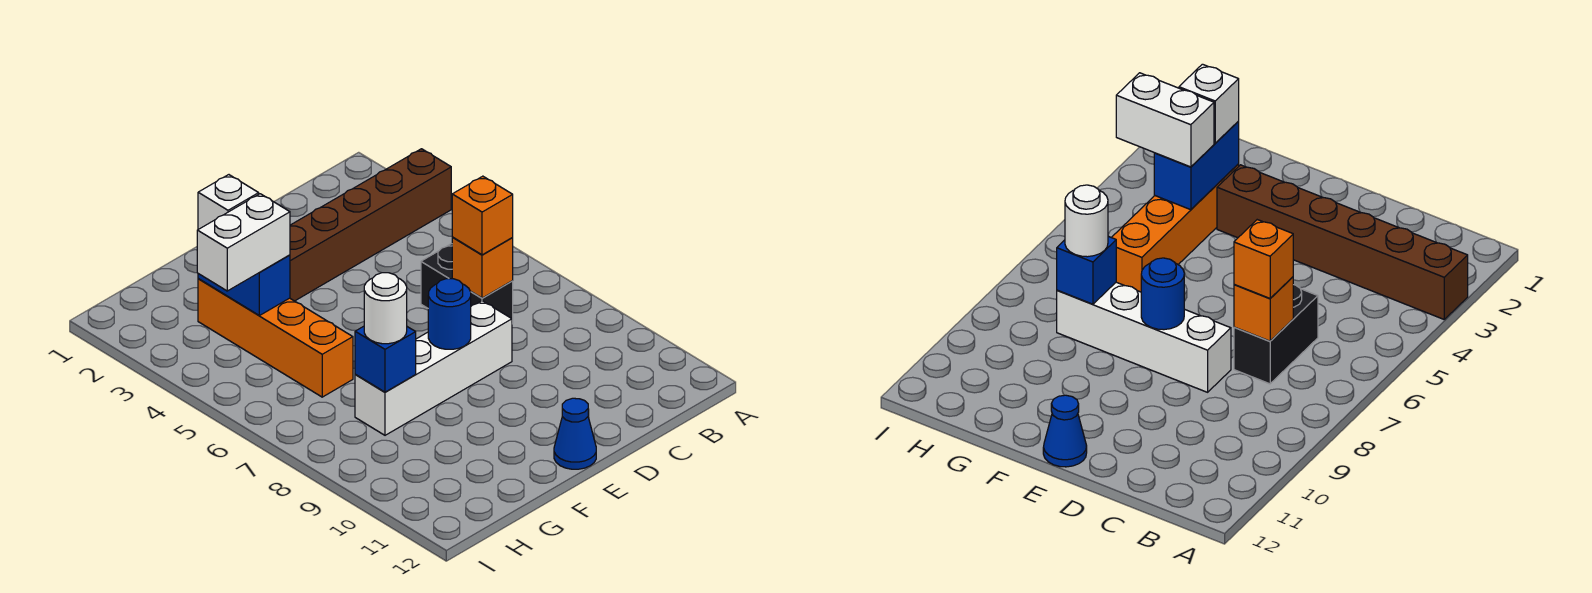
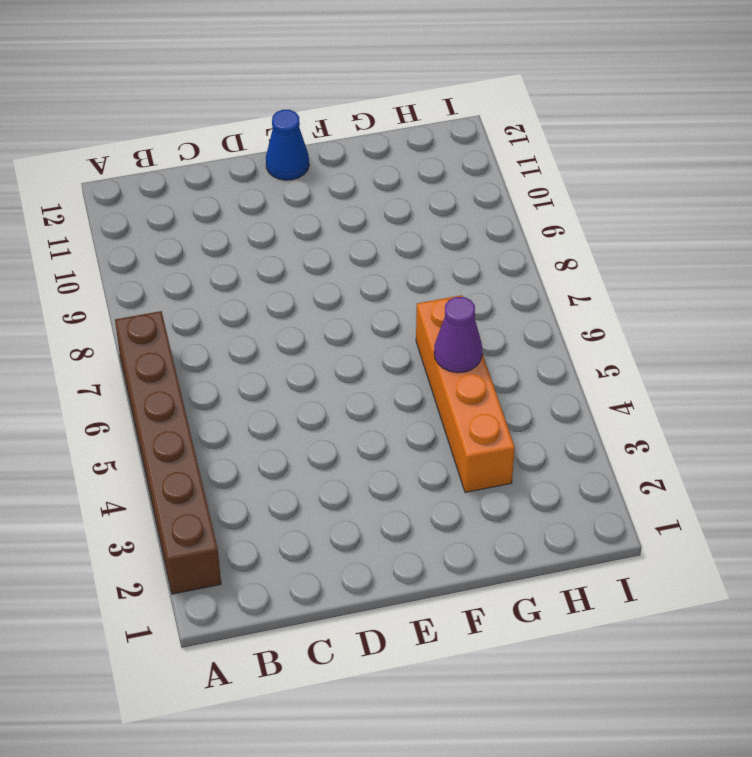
brown brick A2:A7 level 1 -> brown brick A3:F3 level 1
purple cone G5 level 2 -> none
none -> black brick C6:C7 level 1
none -> white brick D8:G8 level 1
none -> orange brick C7 level 2

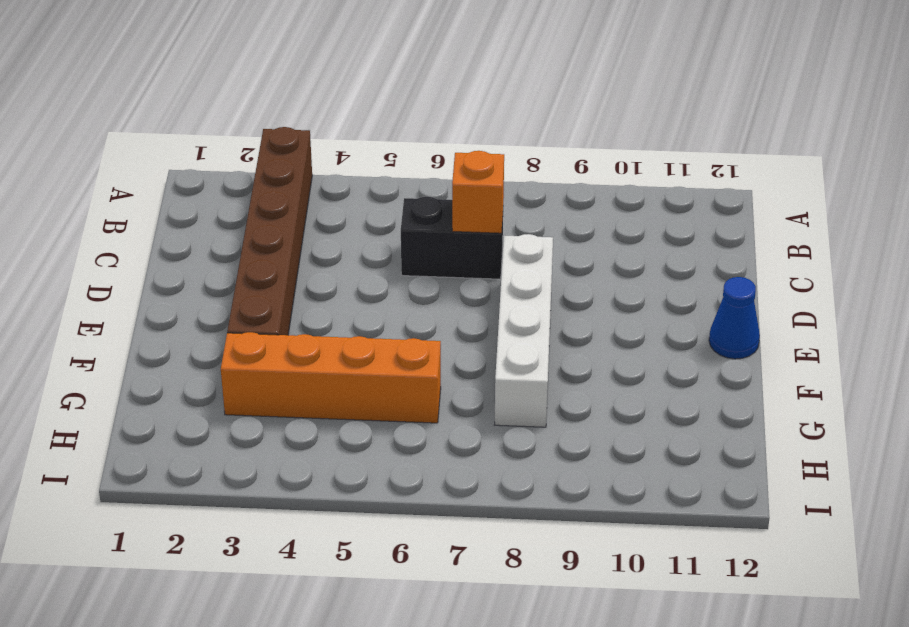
none -> blue round brick E8 level 2
none -> blue brick G3:G4 level 2
none -> blue brick G8 level 2

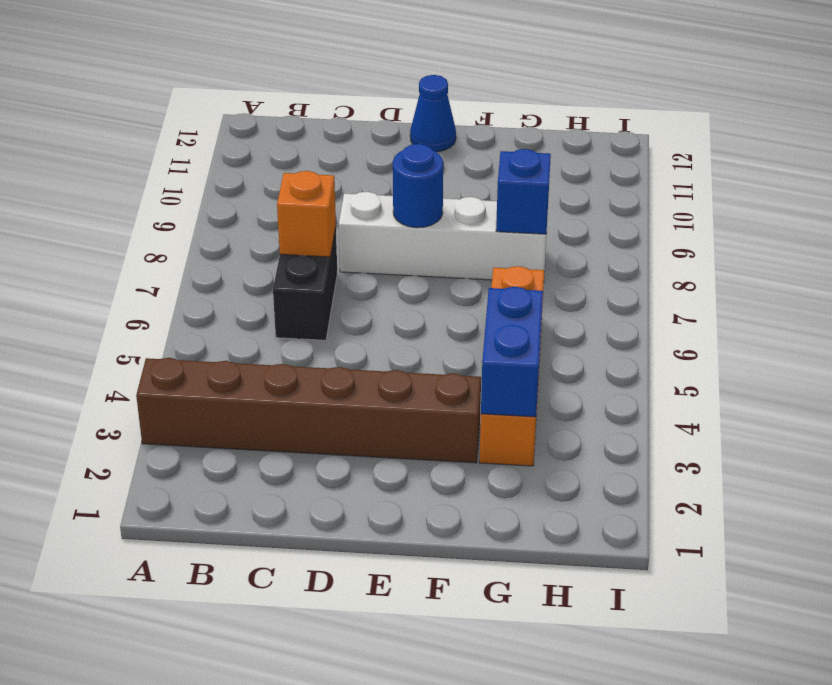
none -> orange brick C7 level 3
none -> white brick G3 level 3
none -> white brick G4:H4 level 3

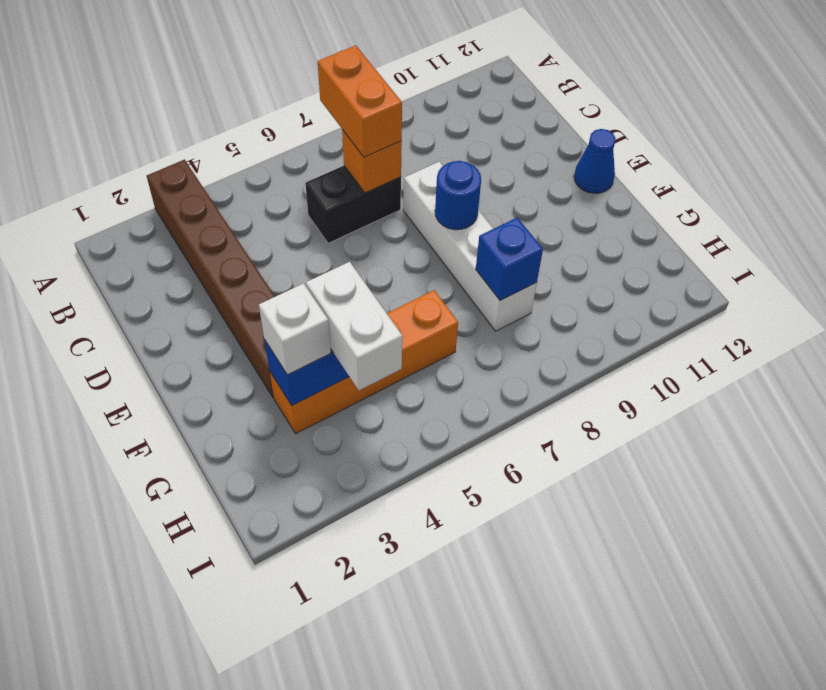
orange brick B7:C7 level 3 -> orange brick C7 level 3
none -> white round brick G8 level 3

